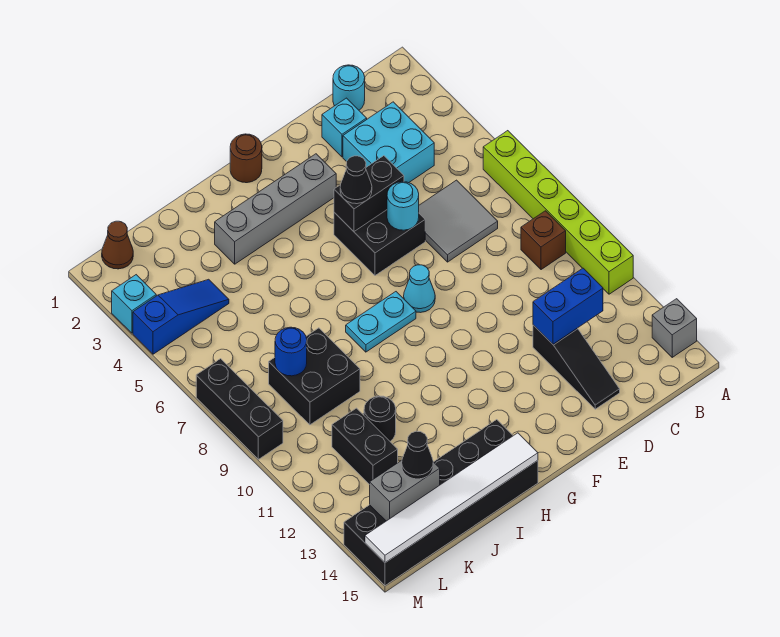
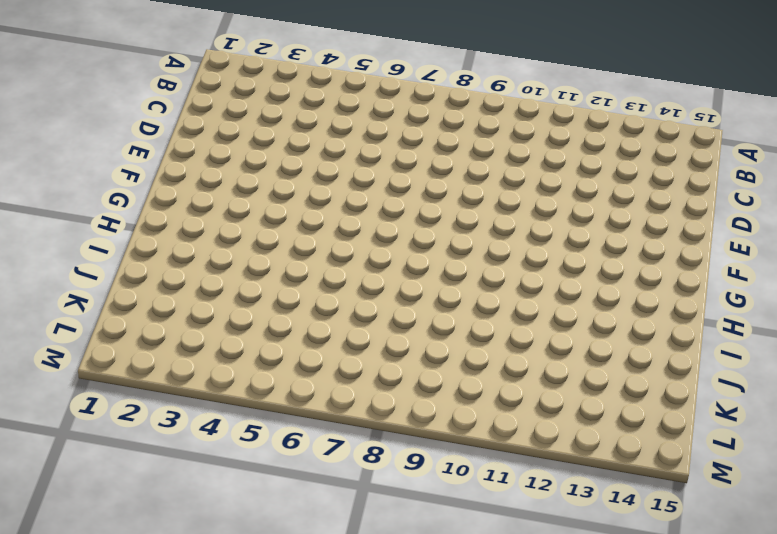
none -> lime brick A6:A11 level 1
none -> grey brick A14 level 1
none -> brown brick B9 level 1

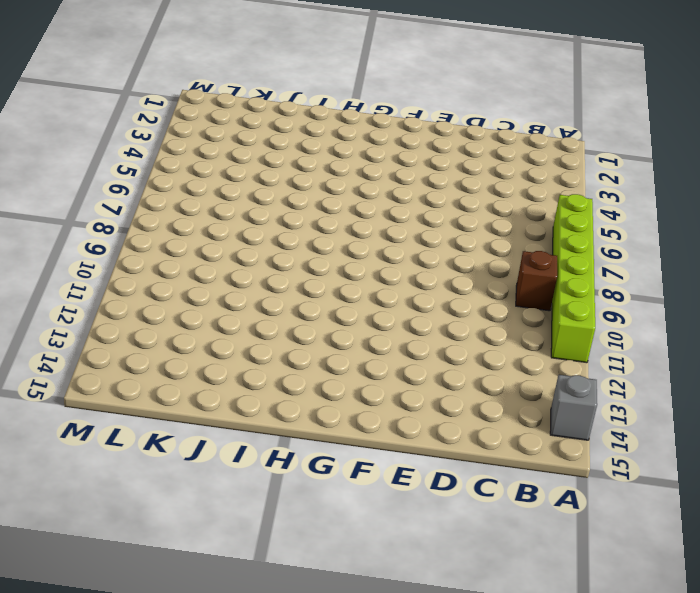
none -> cyan round brick C1 level 1
none -> cyan brick C3:D4 level 1
none -> grey tile C6:D7 level 1

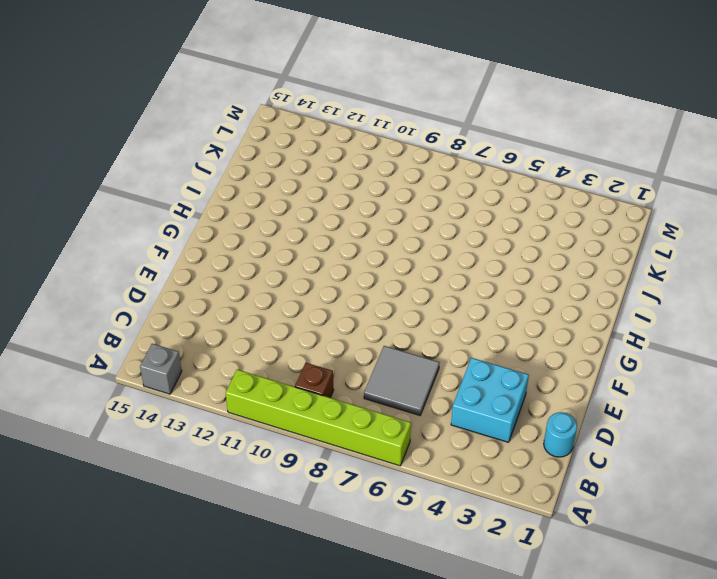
none -> cyan brick D2 level 1
none -> black slope D12:D14 level 1 top 12
none -> black brick E5:F6 level 1

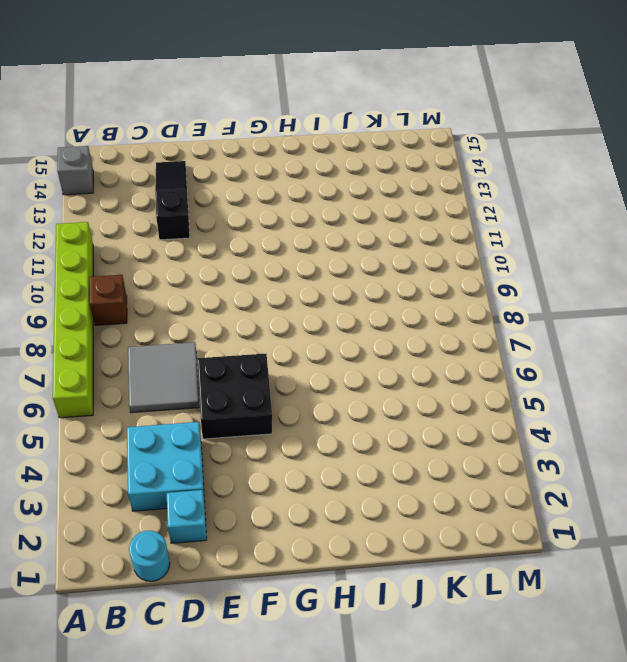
none -> grey brick F3:I3 level 1
none -> cyan cone F8 level 1
none -> brown round brick G1 level 1

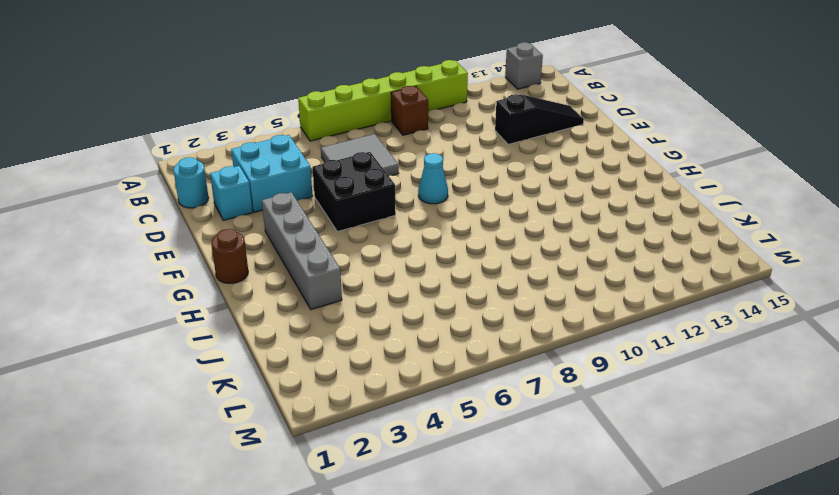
none -> cyan plate G8:H8 level 1
none -> black brick H14:M15 level 1
none -> black brick J8:K9 level 1

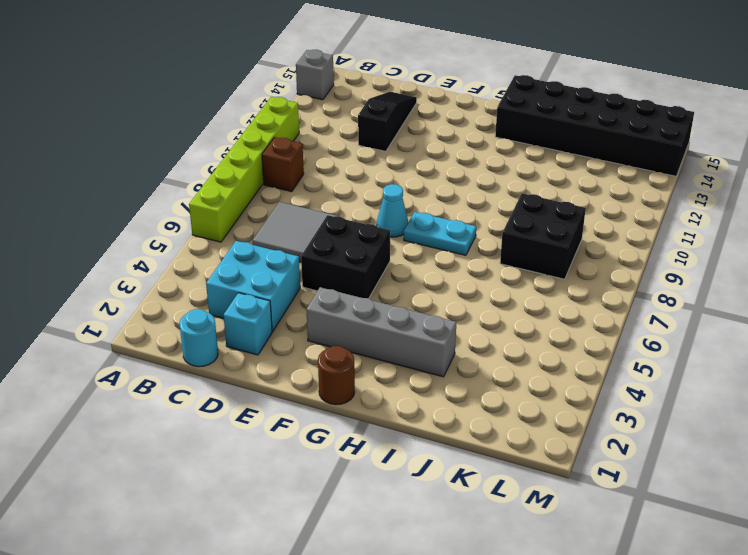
none -> black round brick J11 level 1
none -> blue slope K4:M4 level 1 top M
none -> black brick K11:K12 level 1

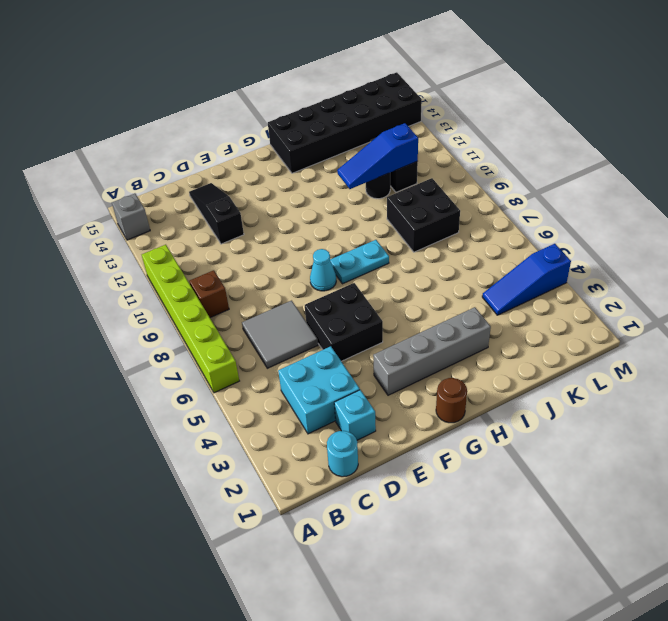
blue slope I11:K11 level 2 top K -> none
none -> brown cone L1 level 1
none -> cyan brick M3 level 1
none -> black brick M7:M9 level 1

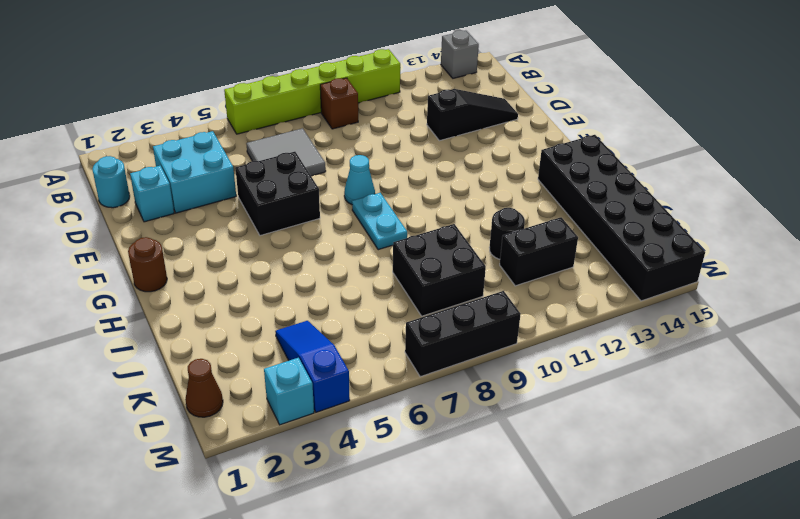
none -> grey brick F3:I3 level 1
none -> blue brick C12:D12 level 2
none -> black brick E5:F5 level 2

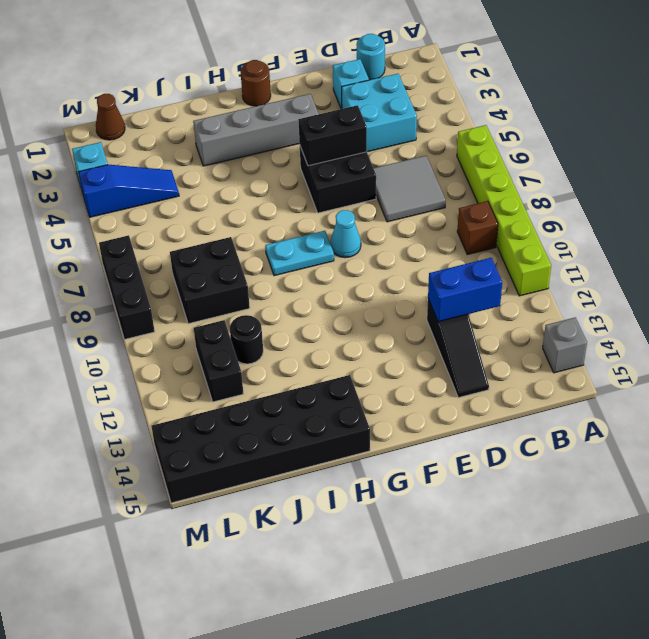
none -> cyan round brick E6 level 2
none -> white tile H15:M15 level 2
none -> blue round brick K8 level 2

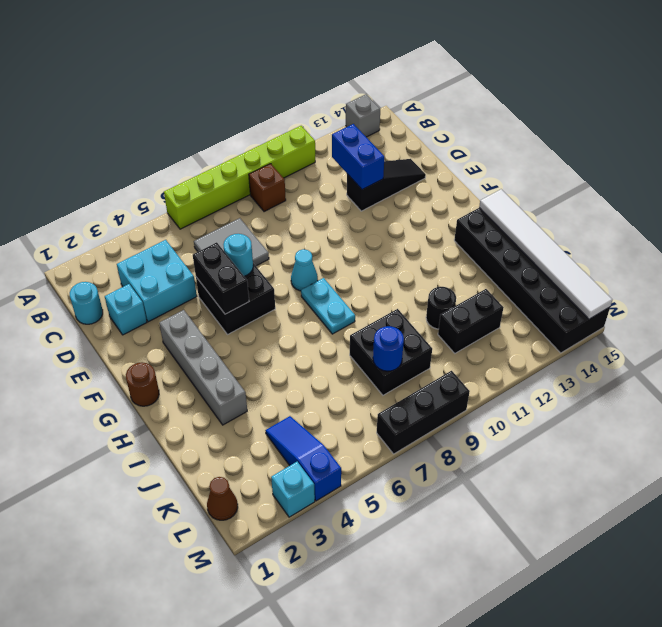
none -> grey brick K14:L14 level 2
none -> black cone F5 level 3
none -> black cone K14 level 3

